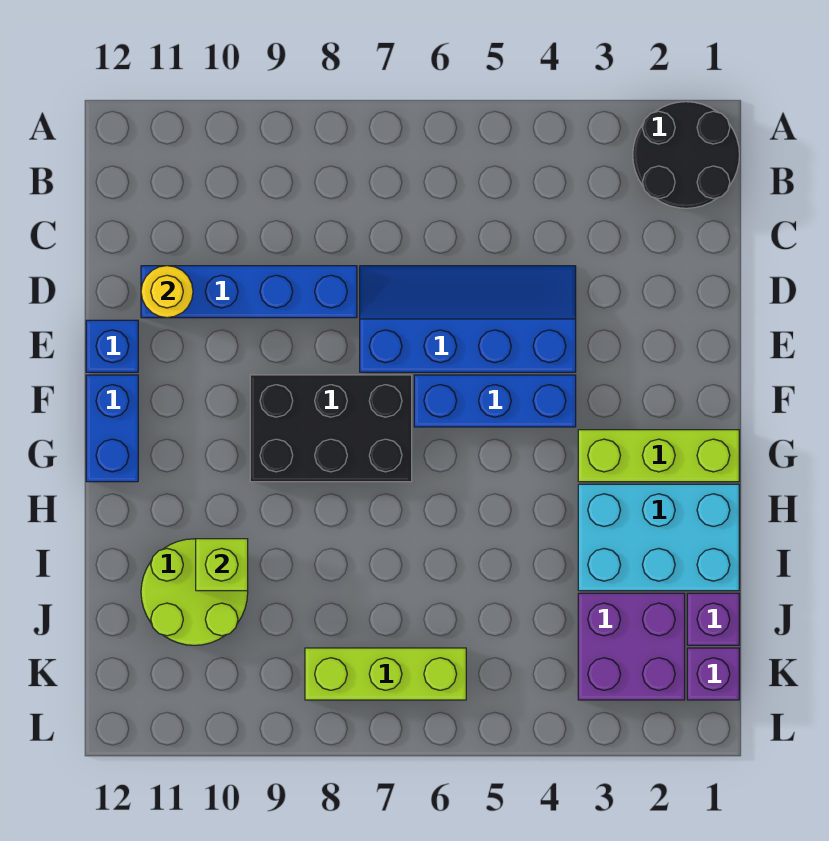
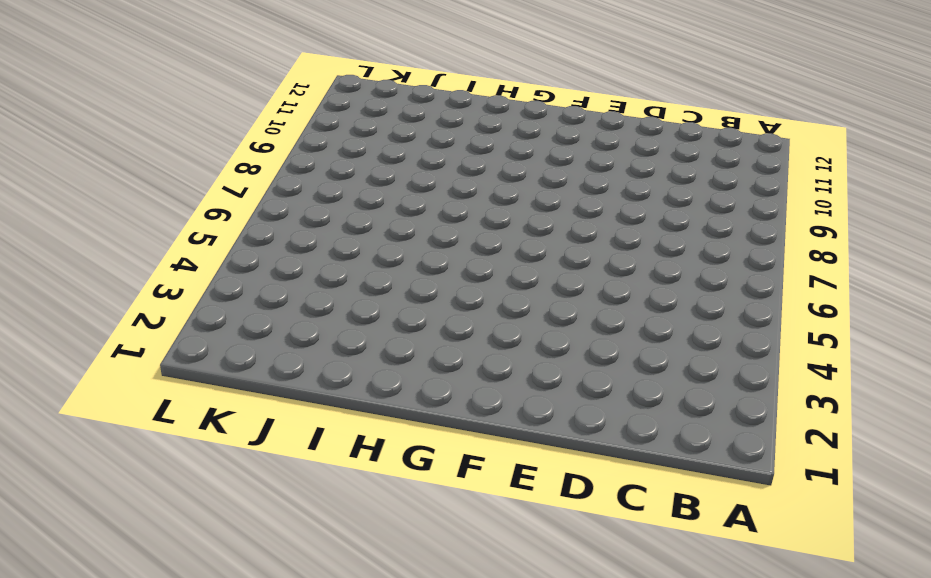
none -> black round brick A1:B2 level 1
none -> blue slope D4:E7 level 1 top E
none -> blue brick D8:D11 level 1

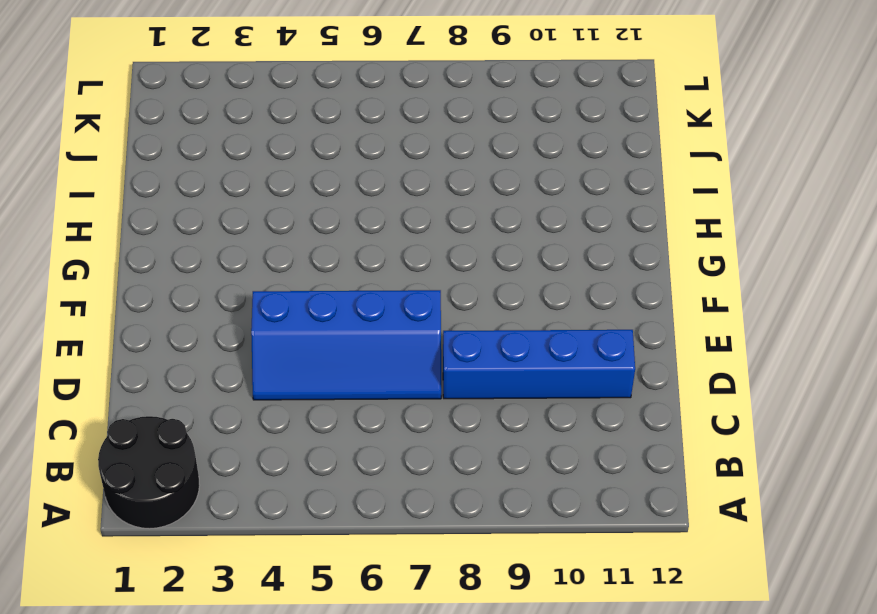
none -> blue brick E12 level 1
none -> blue brick F4:F6 level 1
none -> black brick F7:G9 level 1

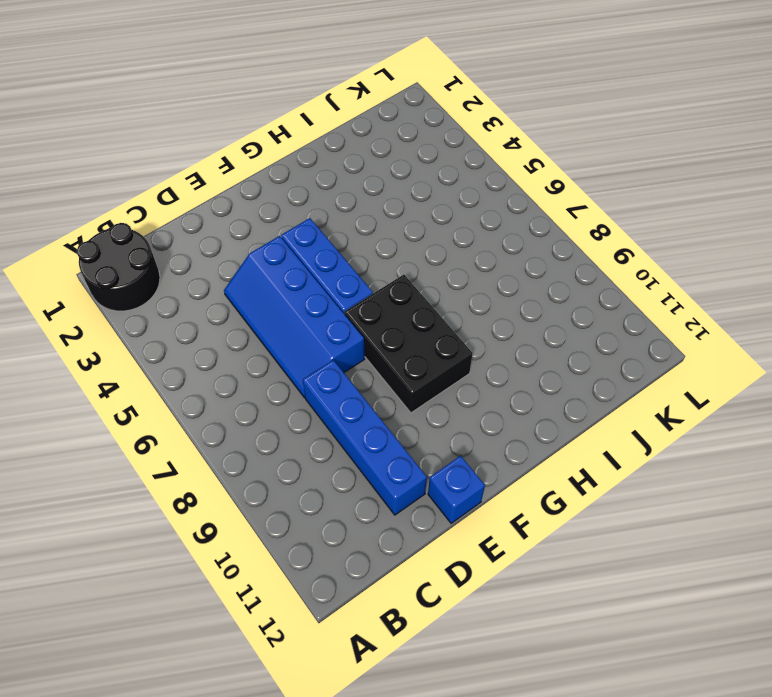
none -> blue brick F12:G12 level 1
none -> lime brick G1:G3 level 1
none -> cyan brick H1:I3 level 1

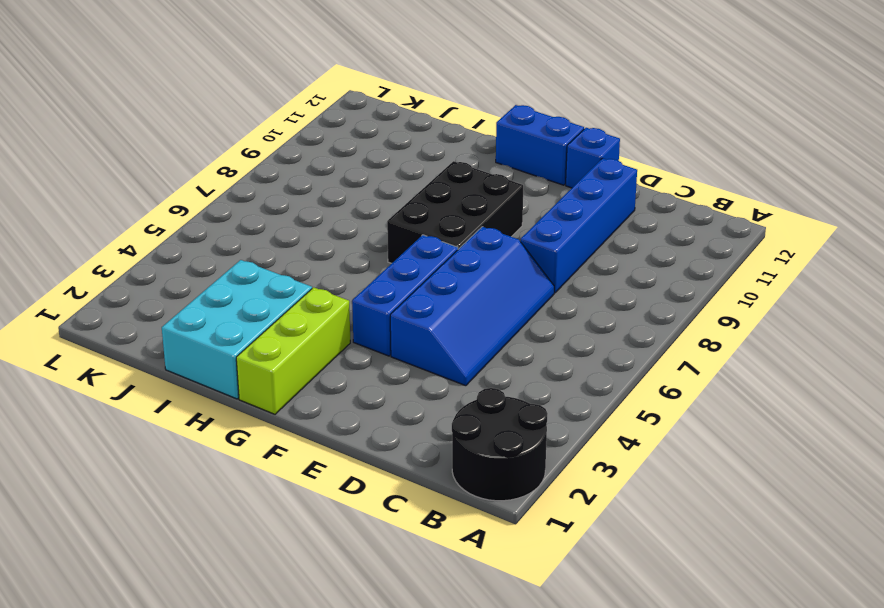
none -> lime round brick I10:J11 level 1
none -> purple brick J1 level 1
none -> purple brick J2:K3 level 1

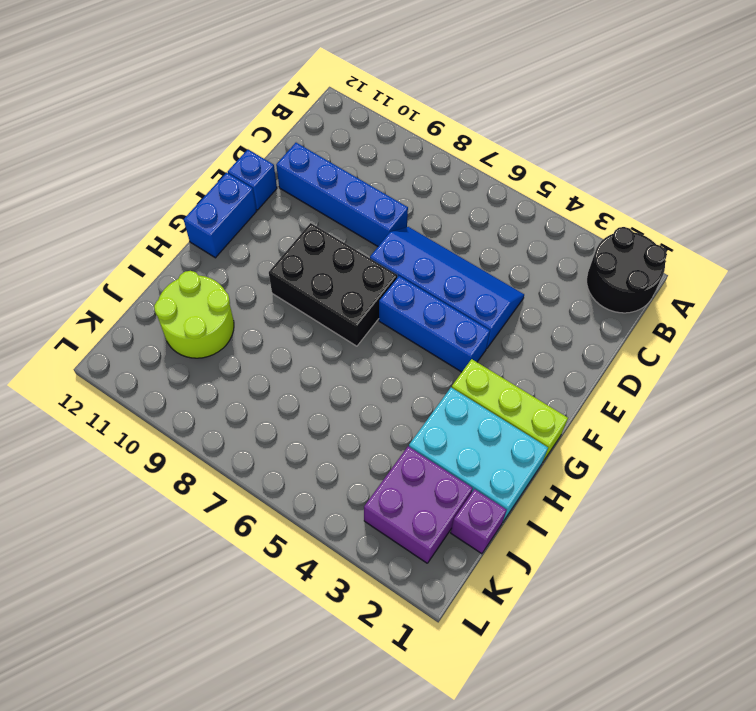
none -> purple brick K1 level 1
none -> lime brick K6:K8 level 1
none -> yellow round brick D11 level 2

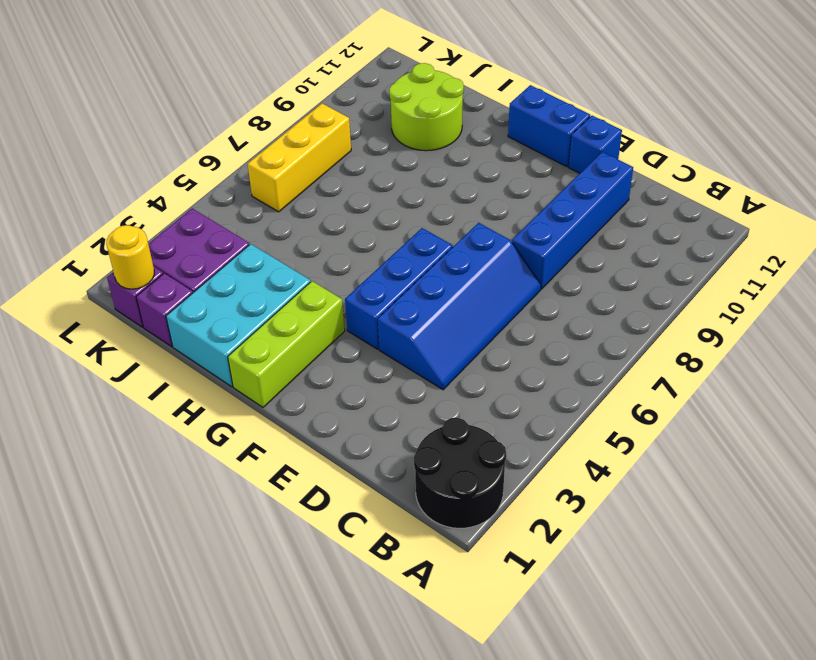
yellow round brick K1 level 2 -> yellow round brick D11 level 2
yellow brick K6:K8 level 1 -> lime brick K6:K8 level 1
none -> black brick F7:G9 level 1
none -> lime brick I10 level 2

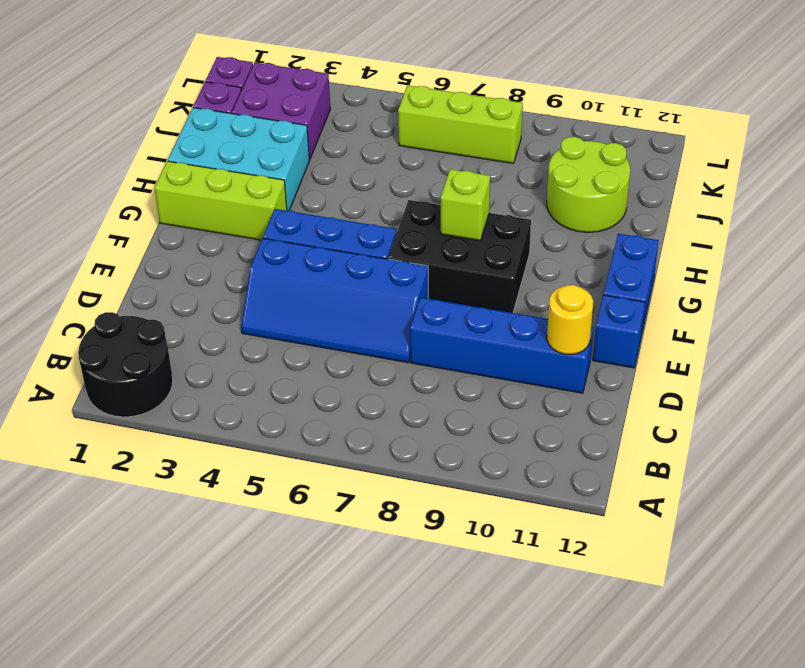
lime brick G8 level 2 -> lime brick I10 level 2

